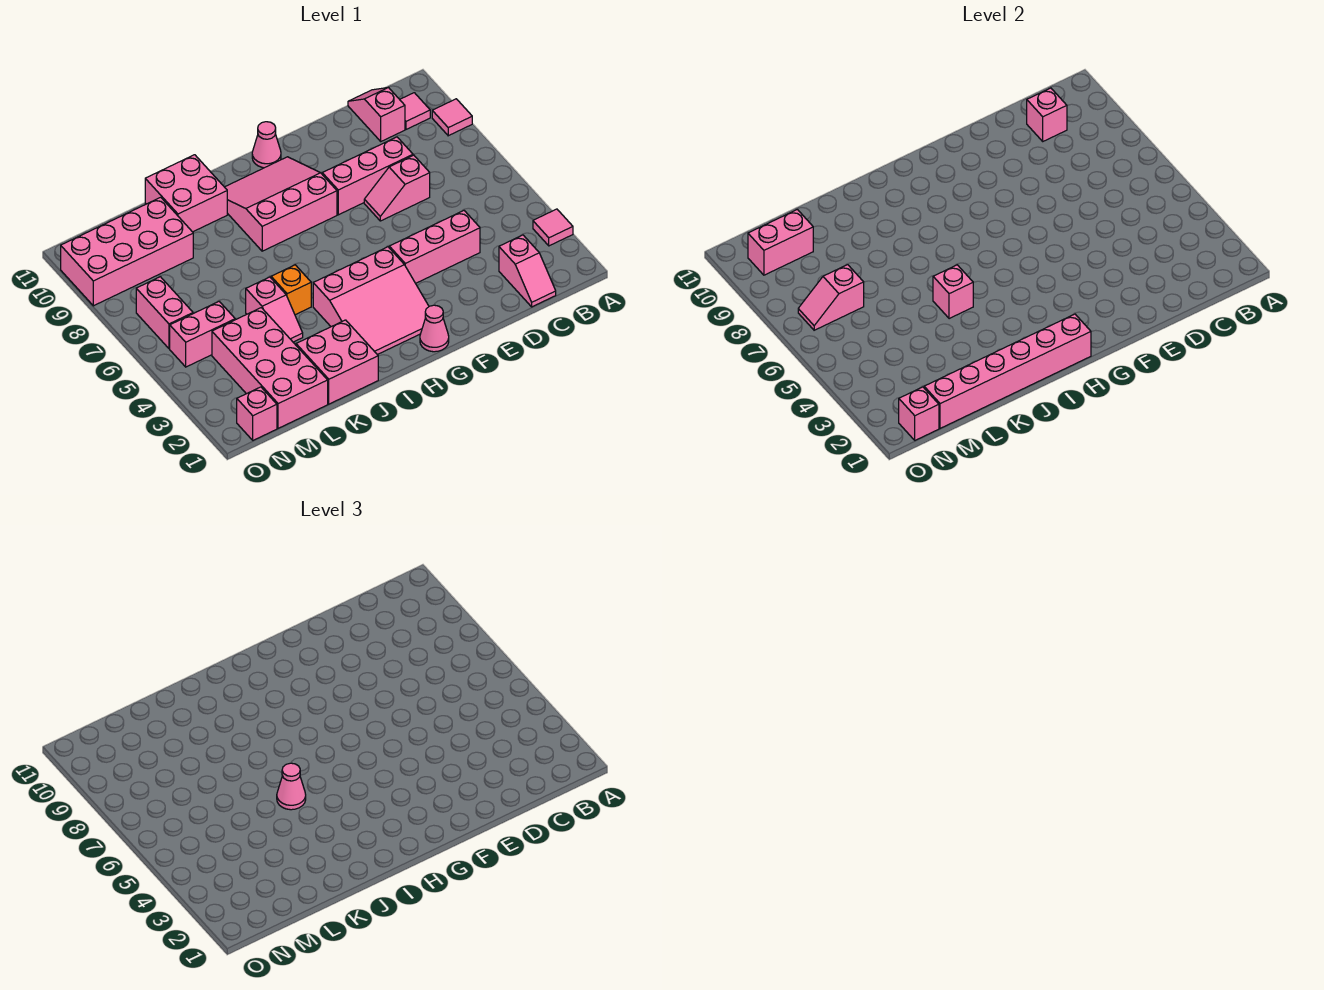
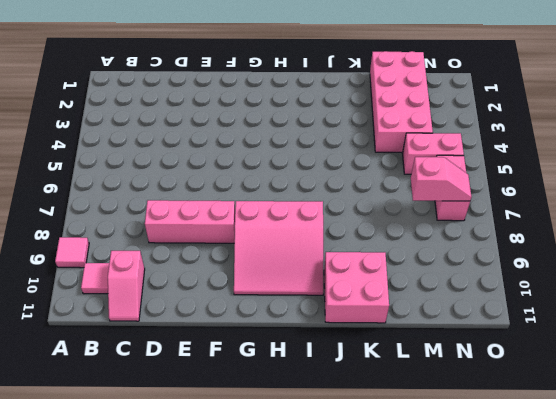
none -> pink tile A3 level 1
none -> pink slope C1:C2 level 1 top 2
none -> pink brick D4:F4 level 1

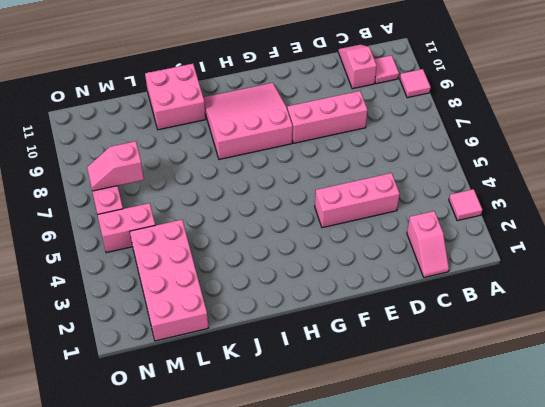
none -> pink slope D7:E7 level 1 top D
none -> pink cone G1 level 1
none -> pink slope G2:I4 level 1 top 4

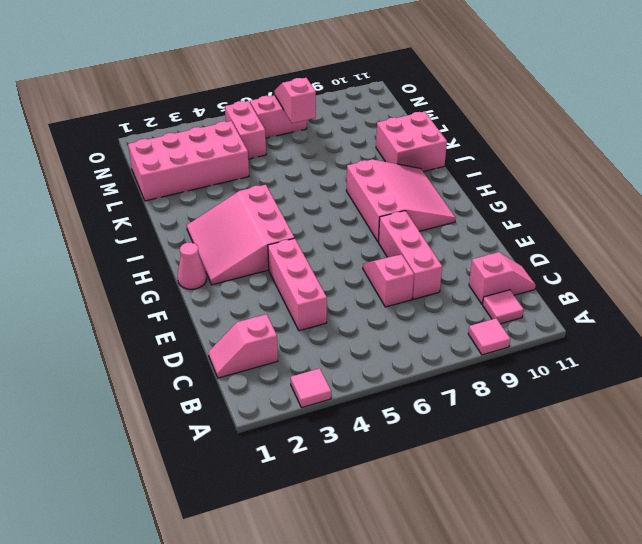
none -> pink cone G11 level 1
none -> pink brick J1:K2 level 1
none -> orange brick J5 level 1

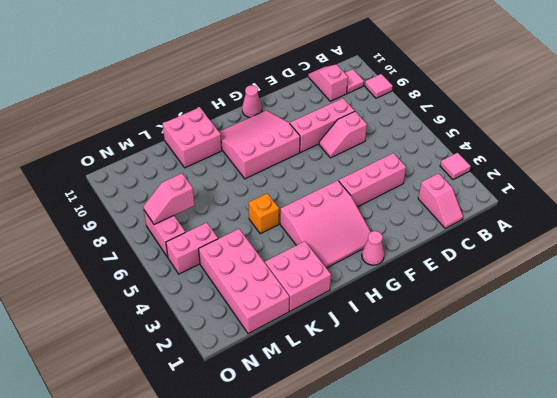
none -> pink slope K4:K5 level 1 top 5
none -> pink brick L9:O10 level 1
none -> pink brick N1 level 1

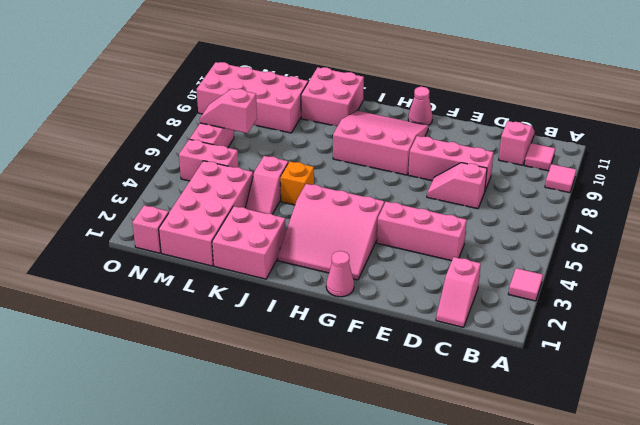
none -> pink brick C10 level 2
none -> pink brick H1:M1 level 2
none -> pink brick J5 level 2

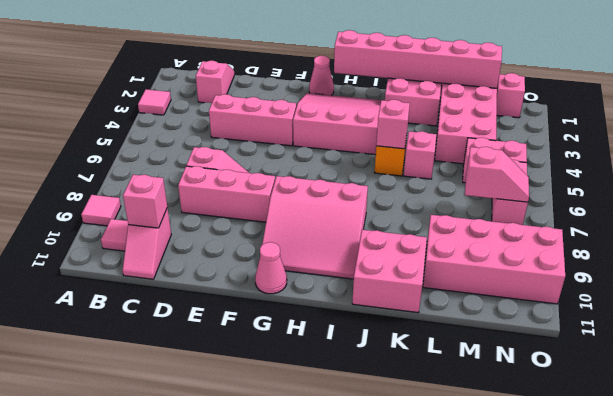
none -> pink brick M10:N10 level 2
none -> pink brick N1 level 2
none -> pink cone J5 level 3

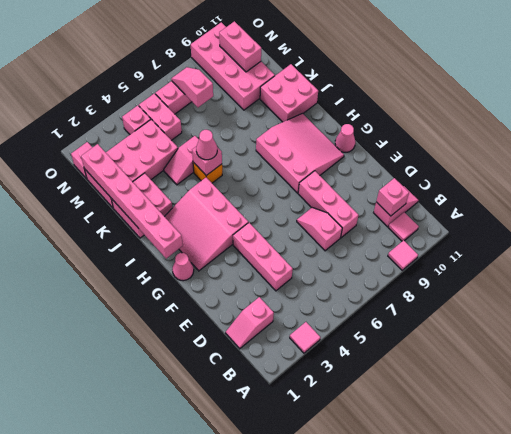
pink brick N4 level 1 -> pink brick N1 level 2

